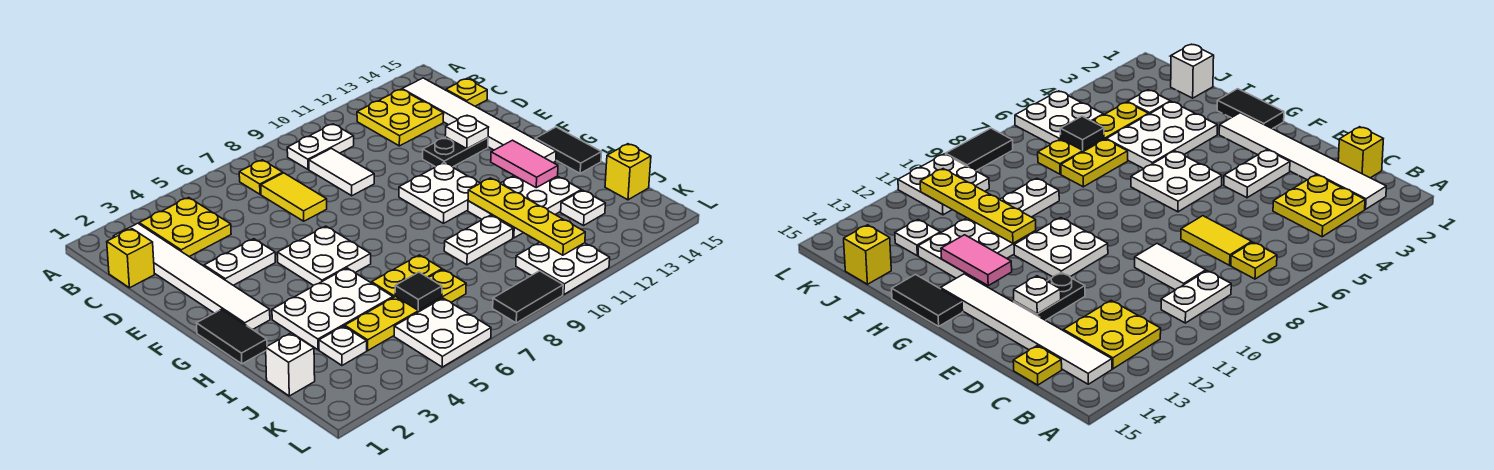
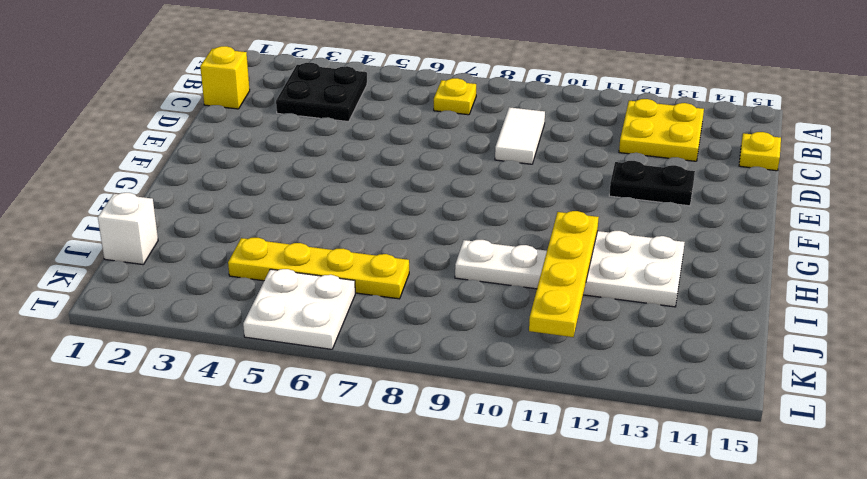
black plate B3:C4 level 1 -> yellow plate B3:C4 level 1
none -> white tile B2:G2 level 1
none -> white plate B9:B10 level 1
none -> white tile B14:G14 level 1
none -> yellow tile C7:D7 level 1

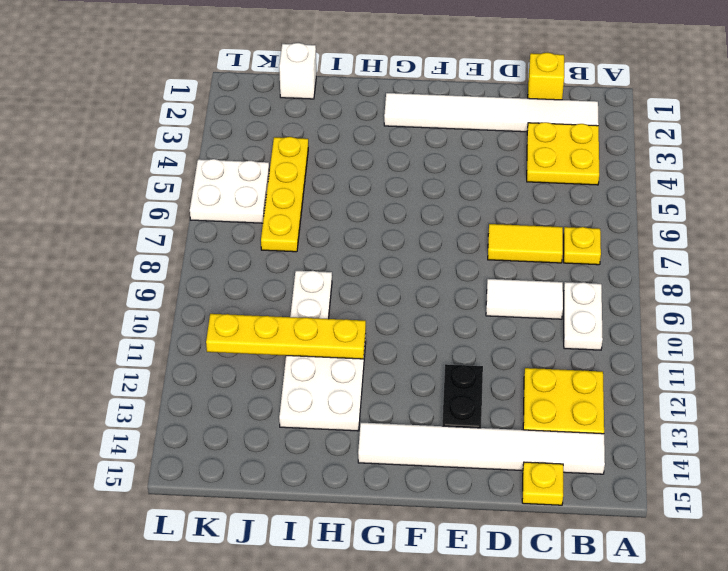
none -> white plate E3:E4 level 1
none -> white plate F5:G6 level 1
none -> white plate F10:G11 level 1
none -> black tile G1:H1 level 1

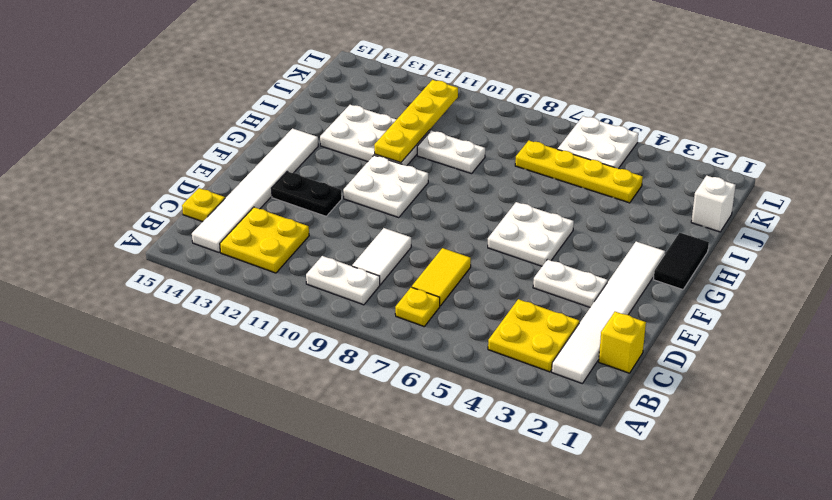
none -> black tile G15:H15 level 1
none -> white plate H3:I5 level 1
none -> yellow plate I6:I7 level 1
none -> white plate J3 level 1

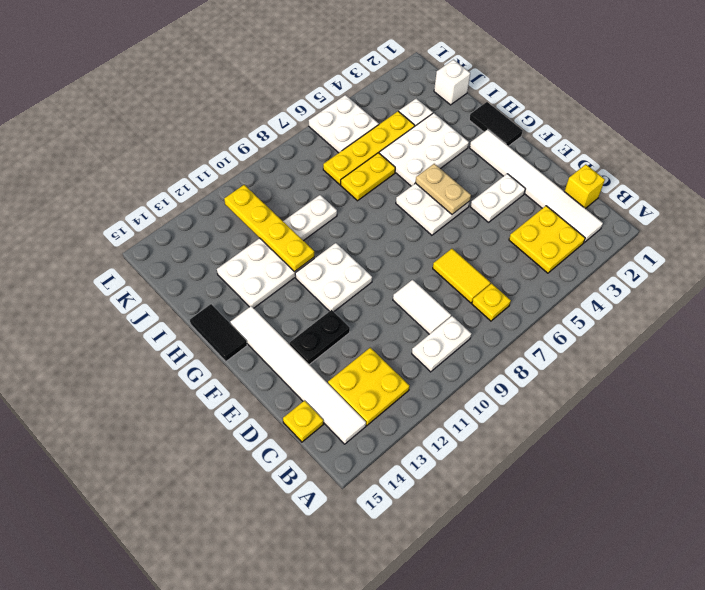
tan plate F5:G5 level 2 -> none
none -> white plate J13 level 1
none -> yellow brick J15 level 1
none -> white plate K10:L11 level 1
none -> black tile L8:L9 level 1

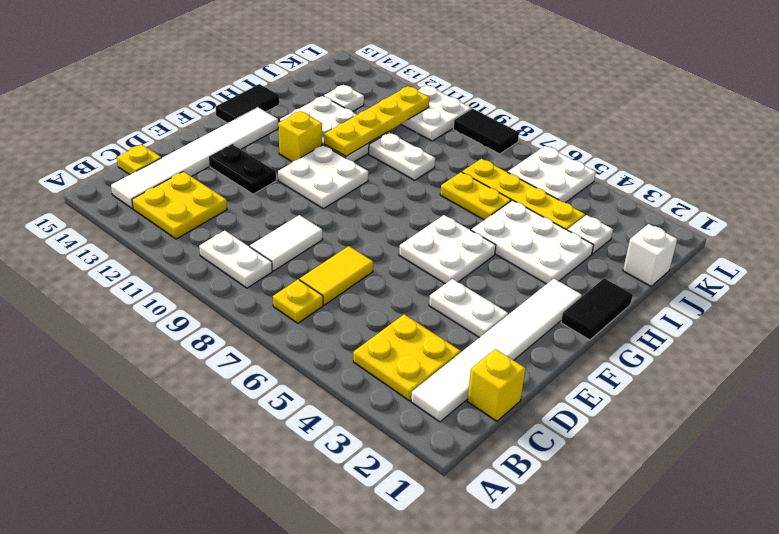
yellow brick G12 level 1 -> yellow brick J15 level 1
none -> white plate E13 level 2
none -> pink tile G13:H13 level 2
none -> black tile J6 level 2

